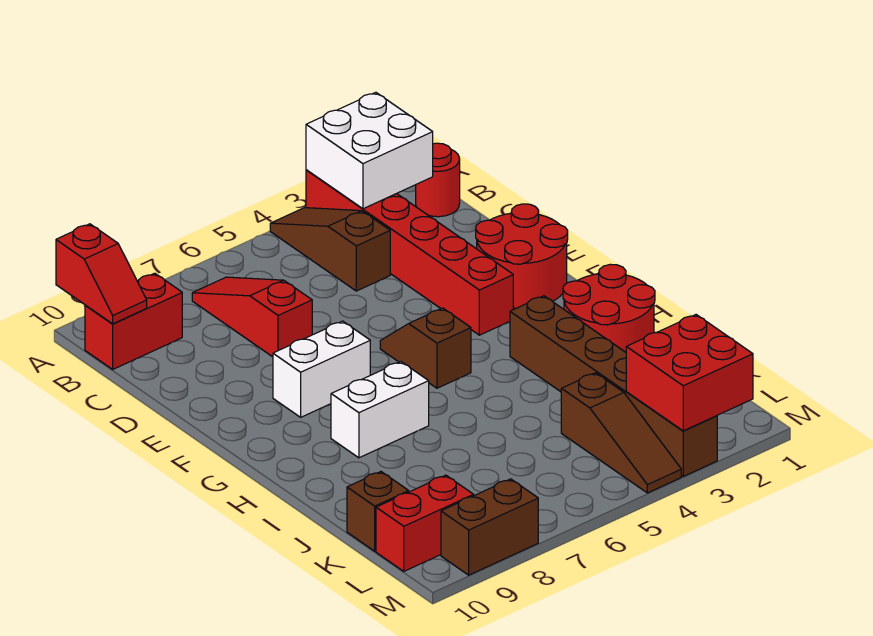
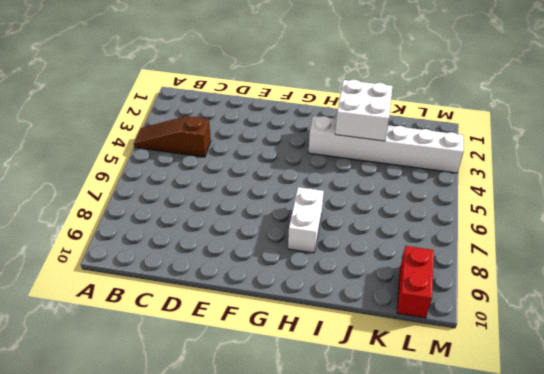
white brick H3:M3 level 1 -> brown brick H3:M3 level 1
white brick I2:J3 level 2 -> white brick A2:B3 level 2
none -> red brick A3:F3 level 1
none -> red round brick B1 level 1
none -> red slope B7:D7 level 1 top D

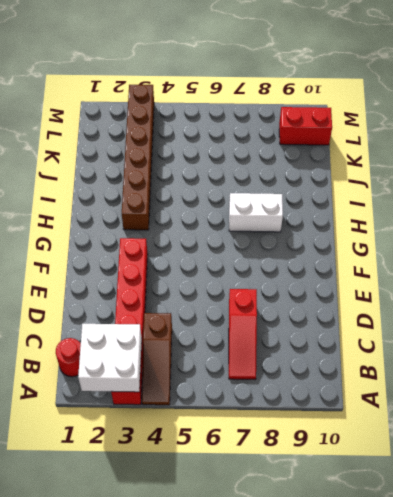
none -> red brick B9:B10 level 1
none -> red round brick E1:F2 level 1
none -> brown slope F5:G5 level 1 top G

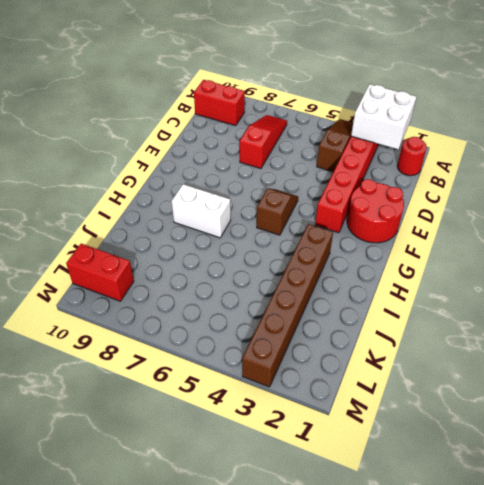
none -> white brick F7:F8 level 1
none -> red round brick H1:I2 level 1
none -> brown slope K4:M4 level 1 top K

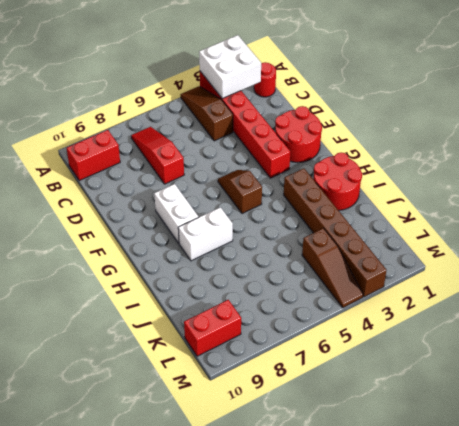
white brick F8:G8 level 1 -> white brick F7:F8 level 1
none -> brown brick K10 level 1
none -> brown brick M8:M9 level 1
none -> red slope A10:B10 level 2 top A

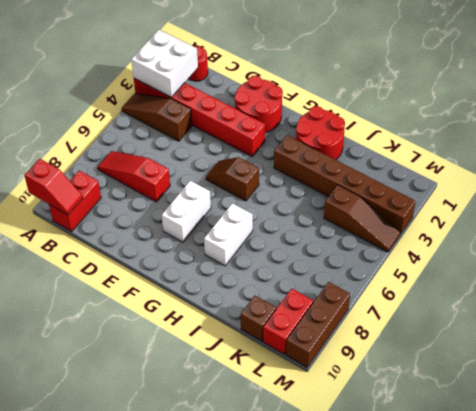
brown brick M8:M10 level 1 -> brown brick M8:M9 level 1
none -> red brick L2:M3 level 2

